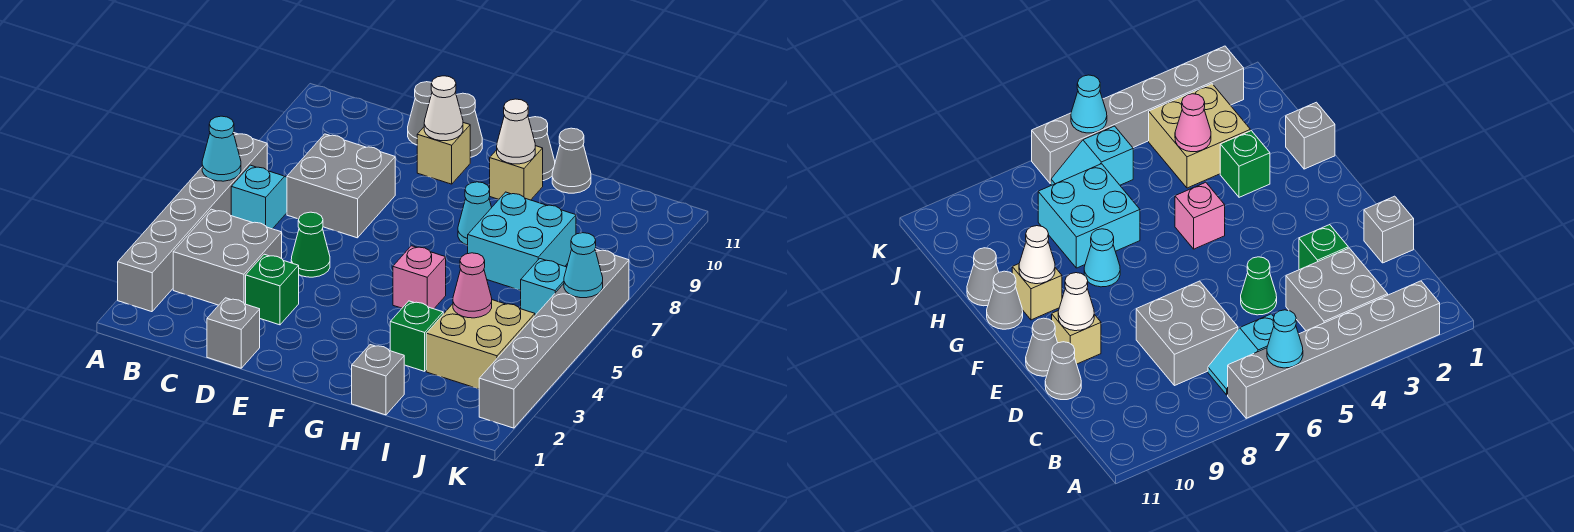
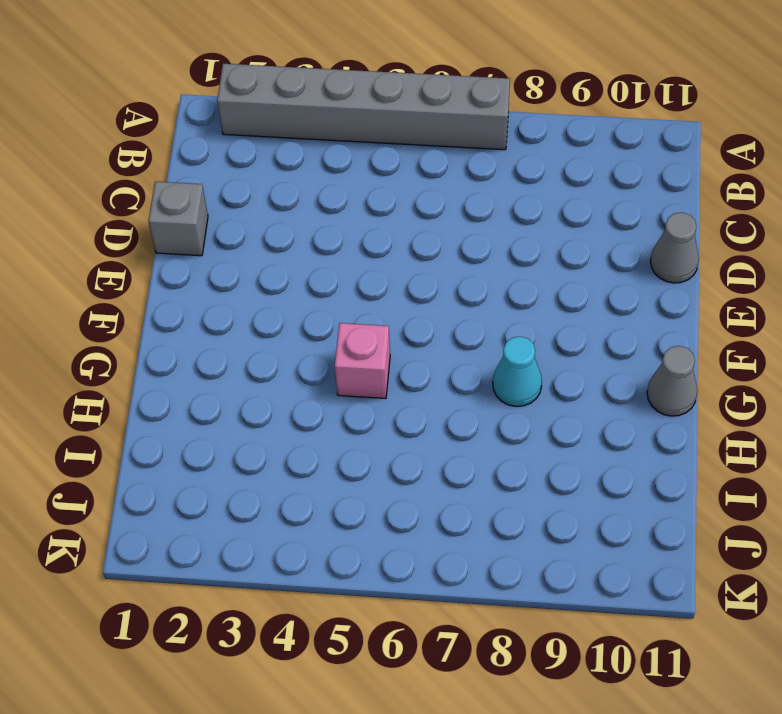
none -> grey brick B3:C4 level 1
none -> cyan slope B6:B7 level 1 top 6
none -> grey brick C7:D8 level 1

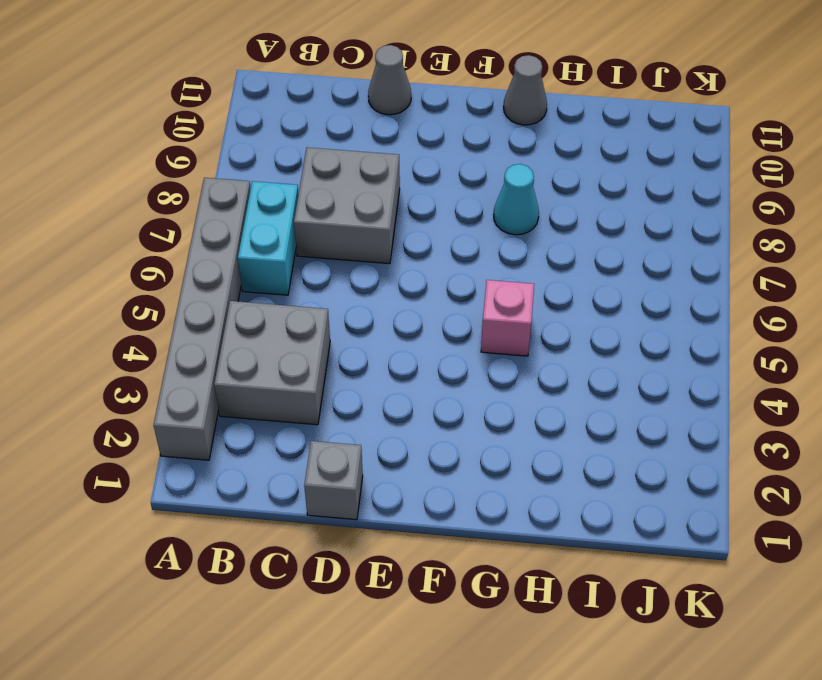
cyan brick B6:B7 level 1 -> cyan slope B6:B7 level 1 top 6
none -> green brick D3 level 1
none -> green cone D5 level 1
none -> tan brick E10 level 1

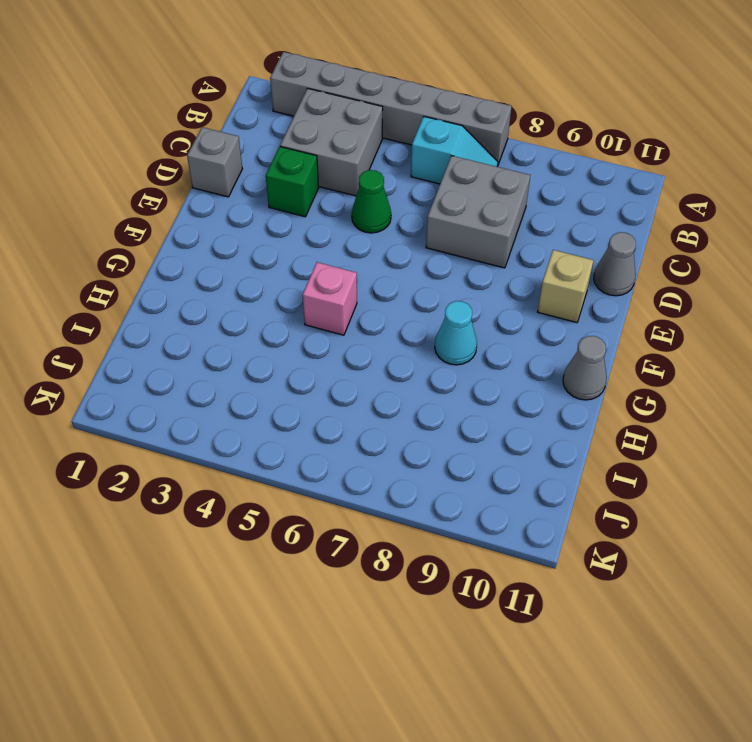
none -> grey cone E11 level 1
none -> tan brick G10 level 1
none -> grey brick H1 level 1

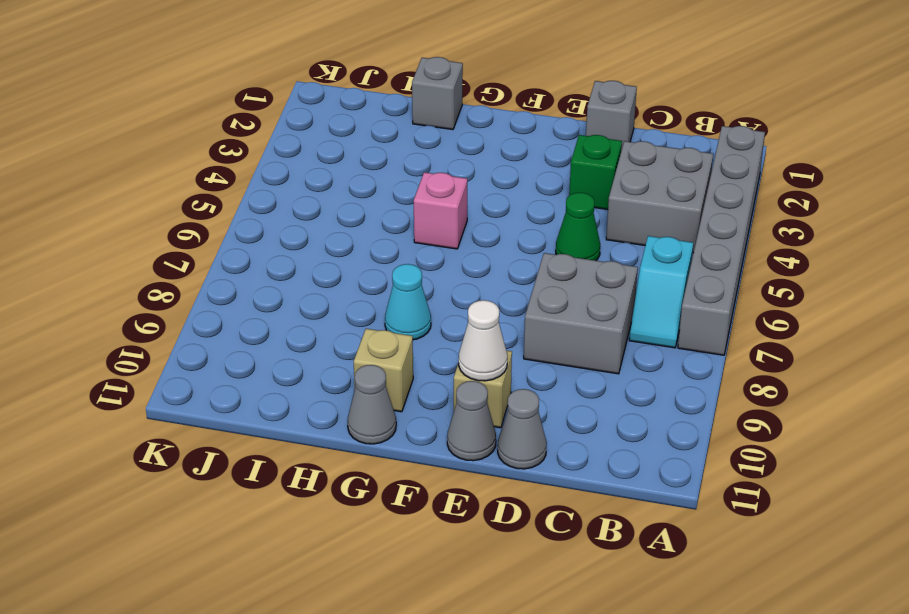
none -> green brick H3 level 1
none -> cyan brick H7:I8 level 1
none -> grey cone H11 level 1

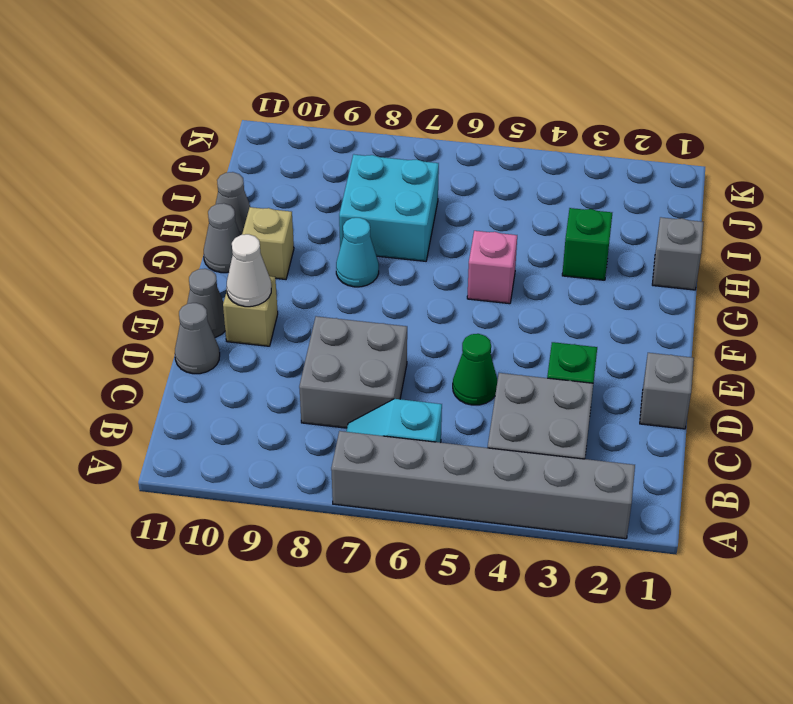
none -> tan brick I3:J4 level 1
none -> cyan slope J6:J7 level 1 top 6
none -> grey brick K2:K7 level 1

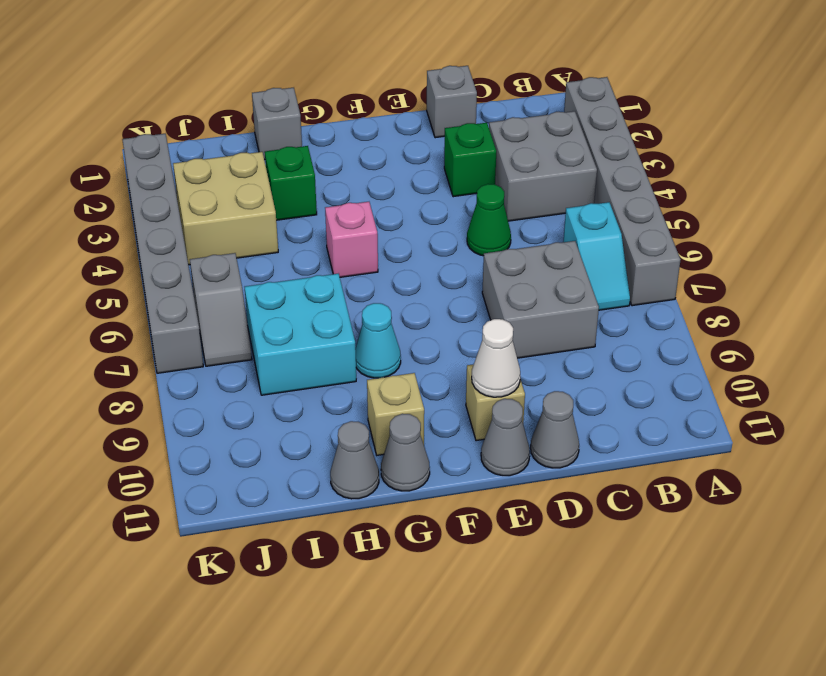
grey slope J6:J7 level 1 top 6 -> cyan slope J6:J7 level 1 top 6
none -> cyan cone A6 level 2
none -> white cone G10 level 2
none -> pink cone I4 level 2

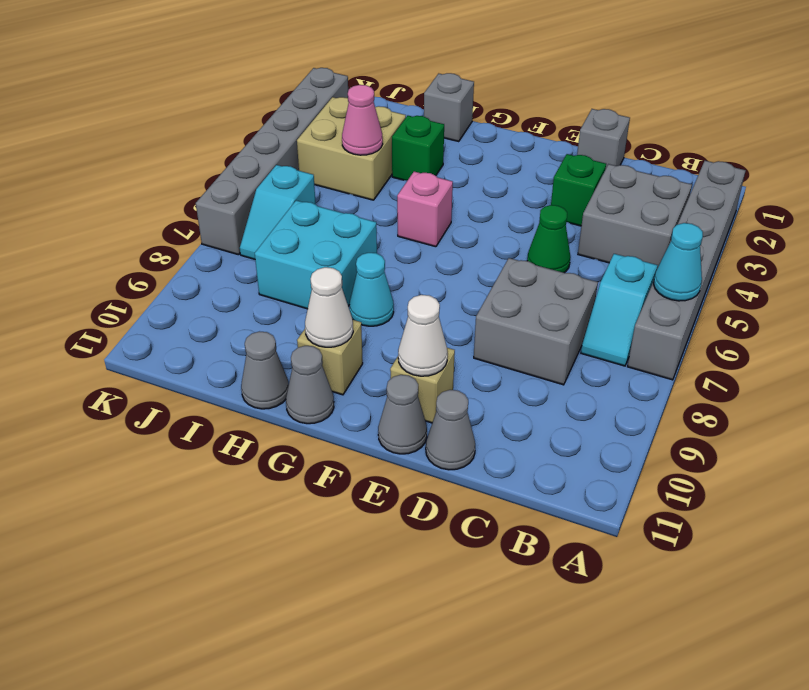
none -> cyan cone K6 level 2

